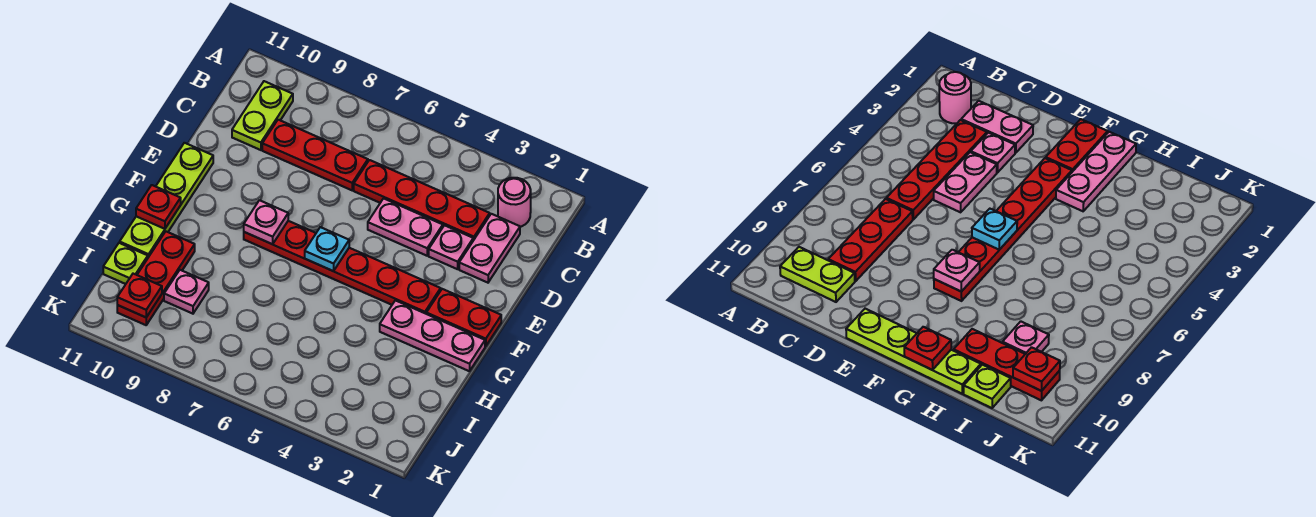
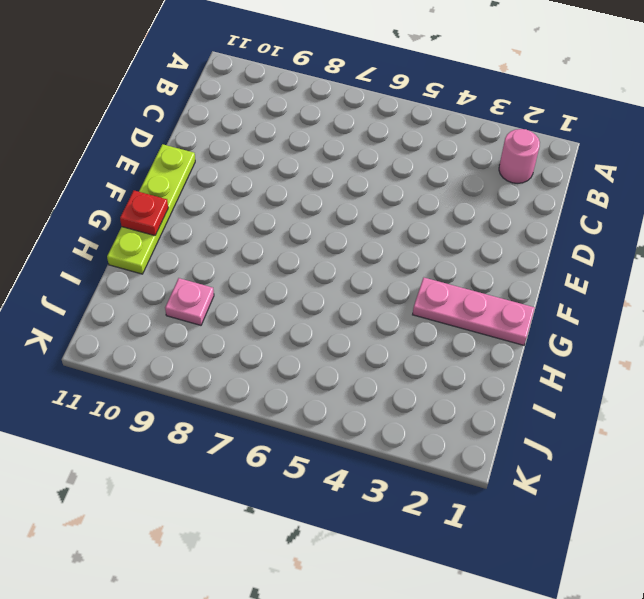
none -> lime plate B10:C10 level 1
none -> pink plate C2:D2 level 1
none -> red plate C3:C6 level 1

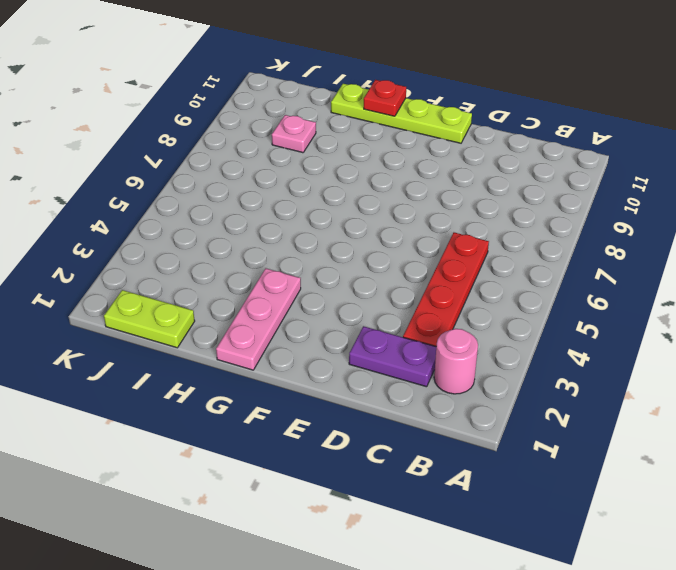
purple plate C2:D2 level 1 -> pink plate C2:D2 level 1
lime plate I1:J1 level 1 -> lime plate B10:C10 level 1
none -> red plate C7:C9 level 1
none -> pink plate D3 level 1
none -> pink plate D4:D5 level 1

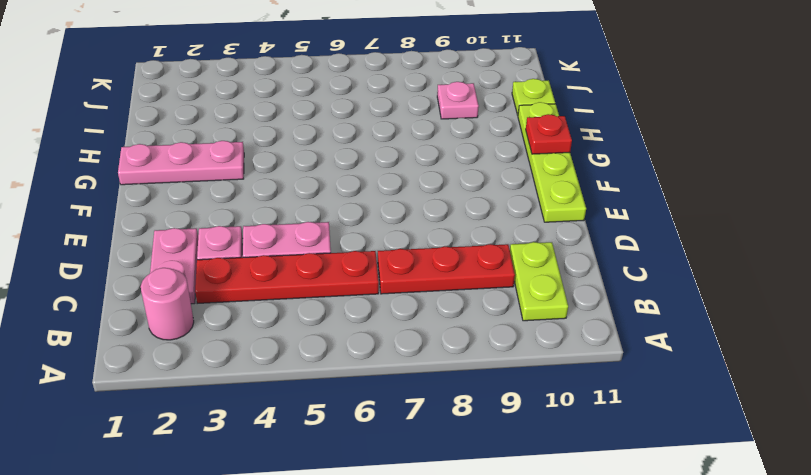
none -> red plate F1:F2 level 1
none -> red plate F3:F8 level 1
none -> red plate H10:J10 level 1

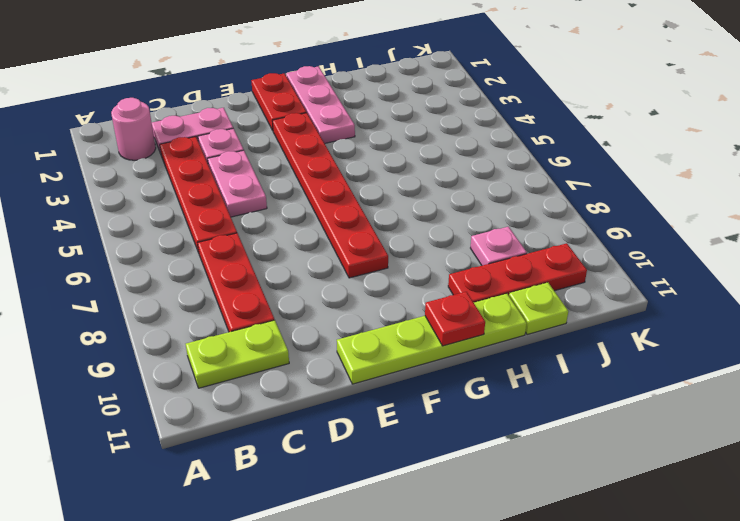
none -> cyan plate F6 level 2
none -> pink plate F8 level 2
none -> red plate J10 level 2

